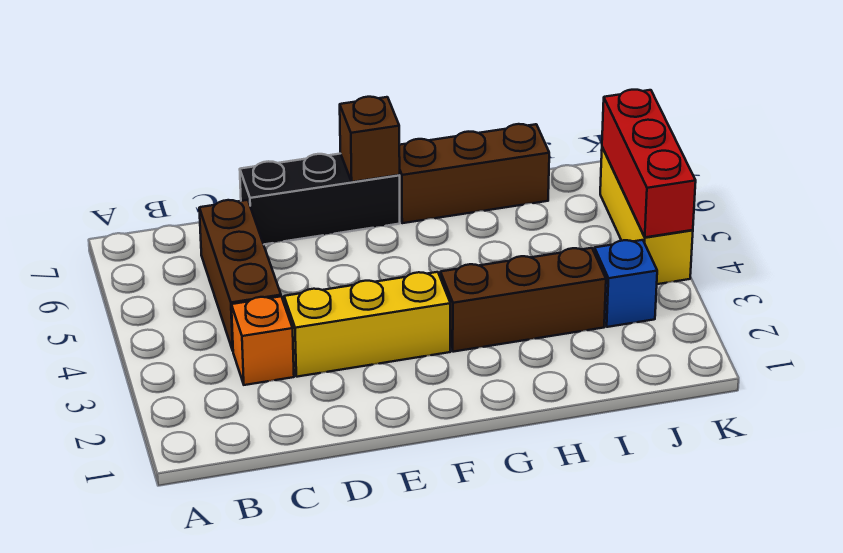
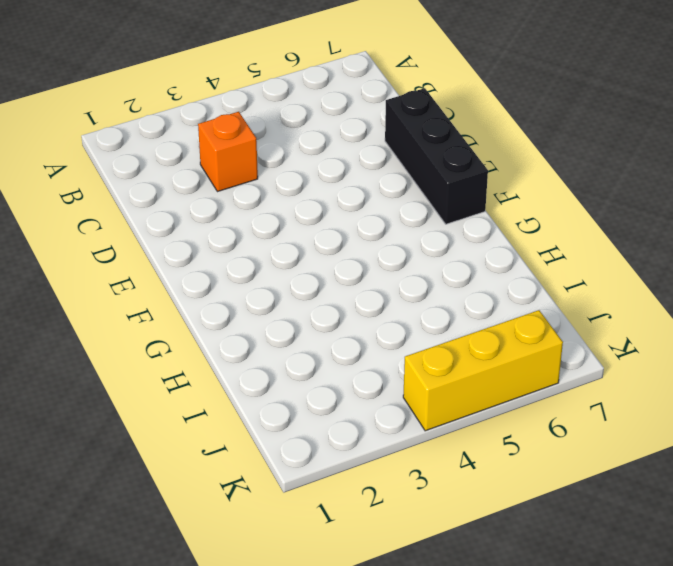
none -> brown brick C4:C6 level 1
none -> yellow brick D3:F3 level 1

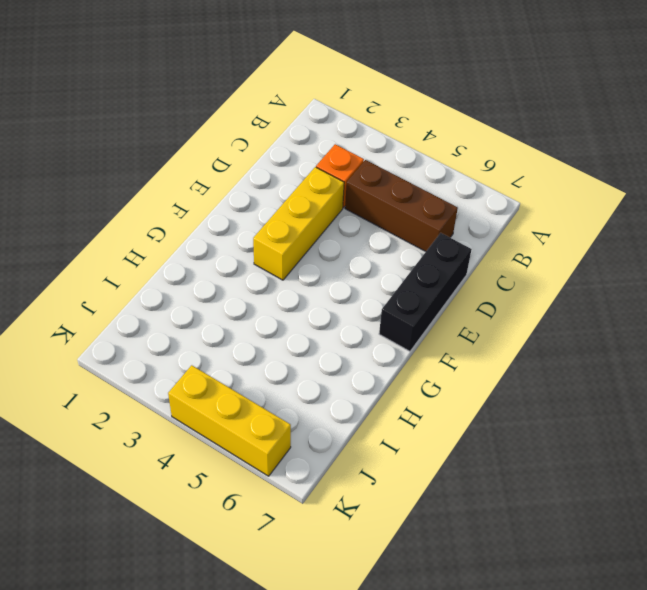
none -> brown brick G3:I3 level 1
none -> brown brick G7:I7 level 1

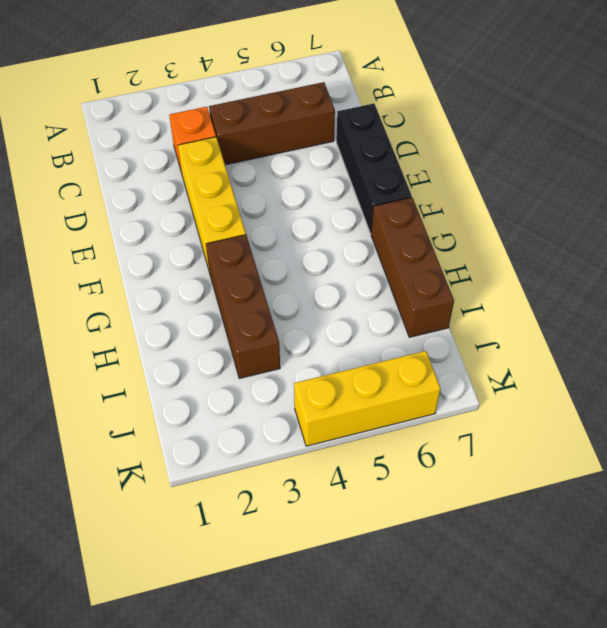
none -> blue brick J3 level 1
none -> brown brick F7 level 2

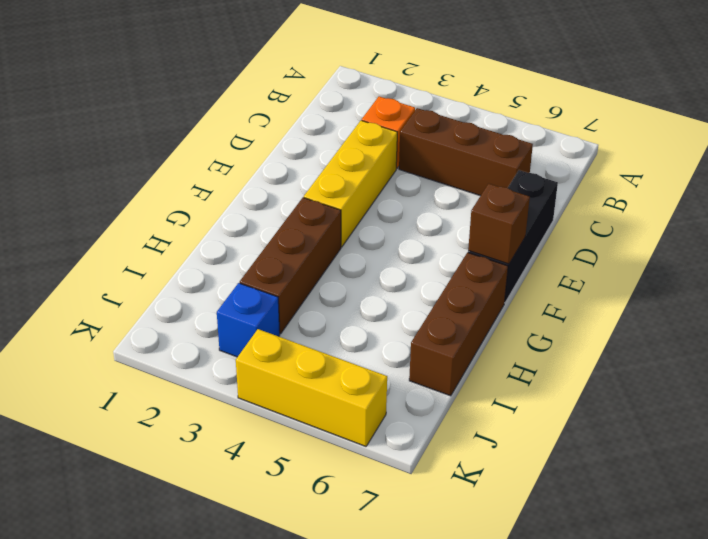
none -> red brick K4:K6 level 2

